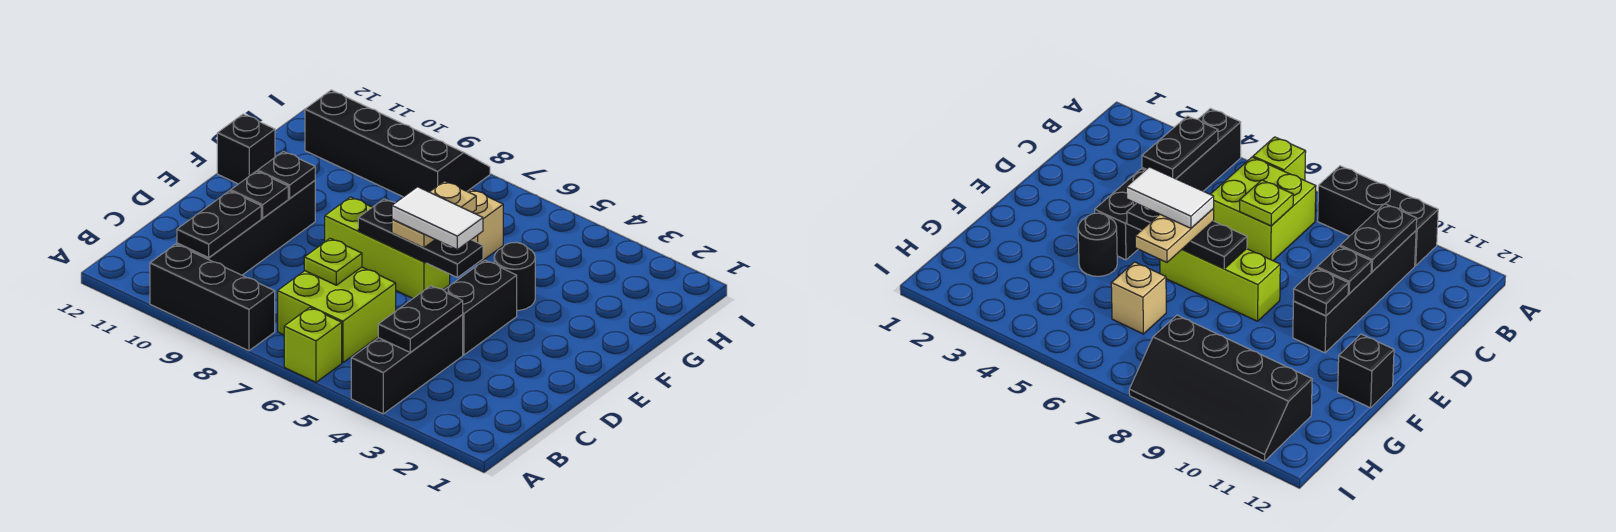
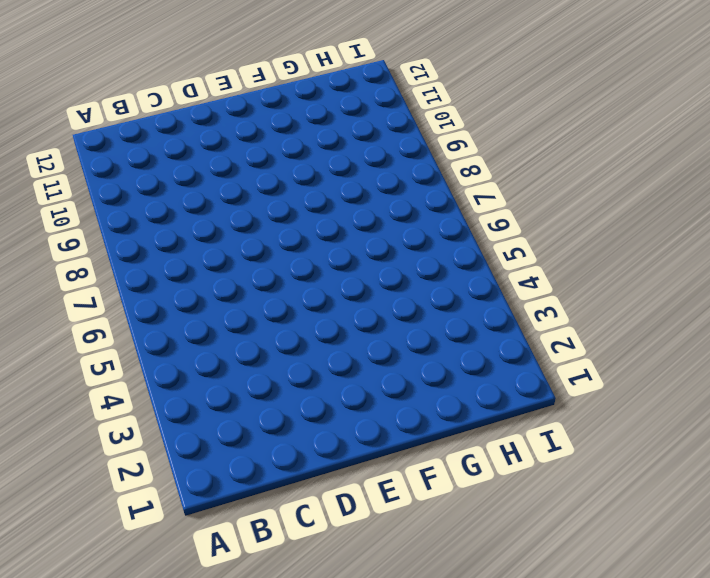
none -> black brick A4:C4 level 1
none -> lime brick A6 level 1
none -> black brick A8:A10 level 1

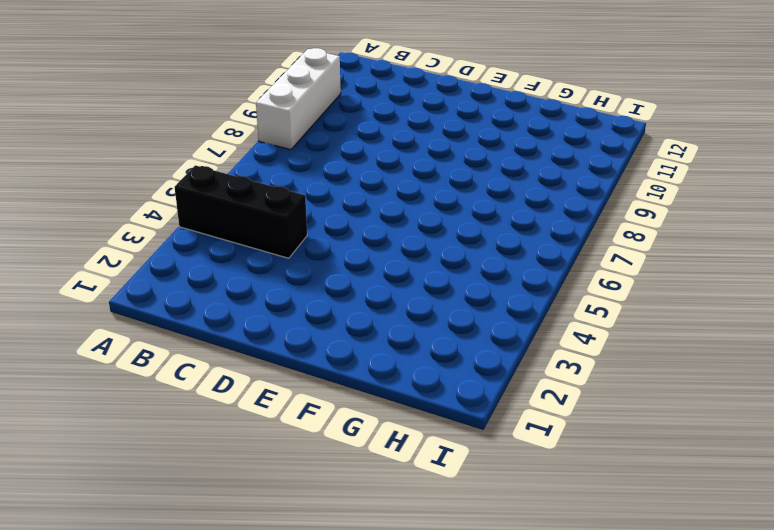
white brick A8:A10 level 1 -> black brick A8:A10 level 1
none -> lime brick A6 level 1
none -> lime brick B6:C7 level 1
none -> black brick B10:E10 level 1

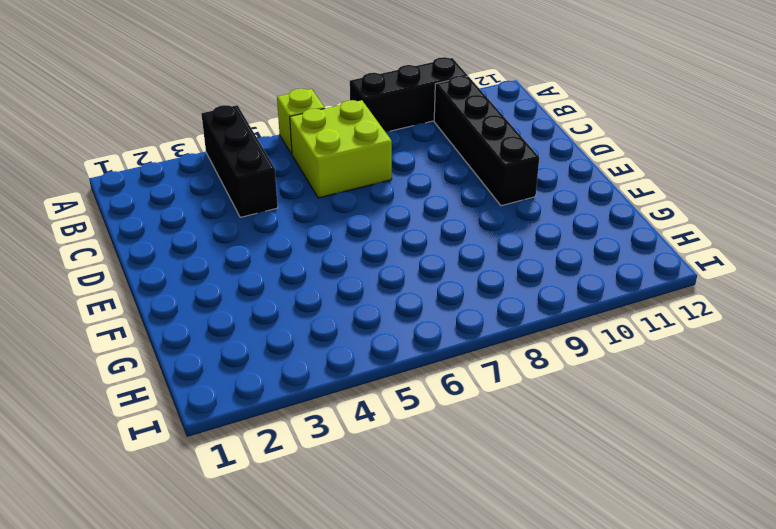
none -> black brick D4:E4 level 1
none -> lime brick E6:E8 level 1
none -> black round brick F4 level 1

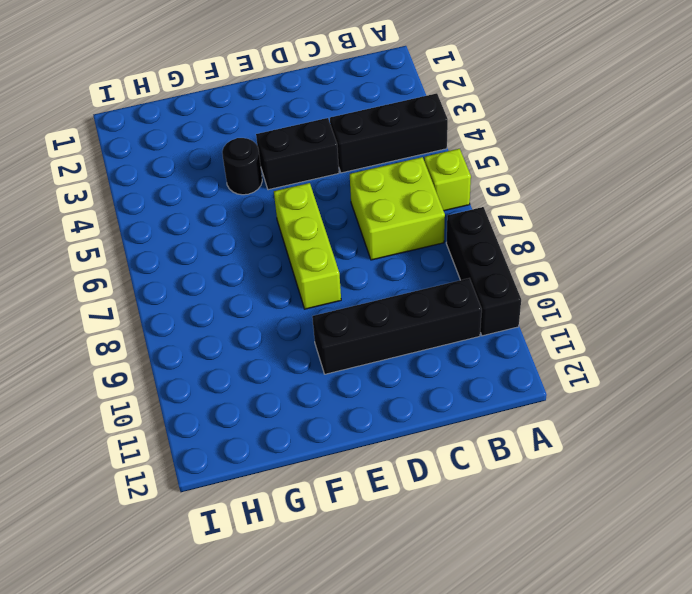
none -> black brick F12 level 1
none -> tan brick G6 level 1
none -> black slope H8:I11 level 1 top H

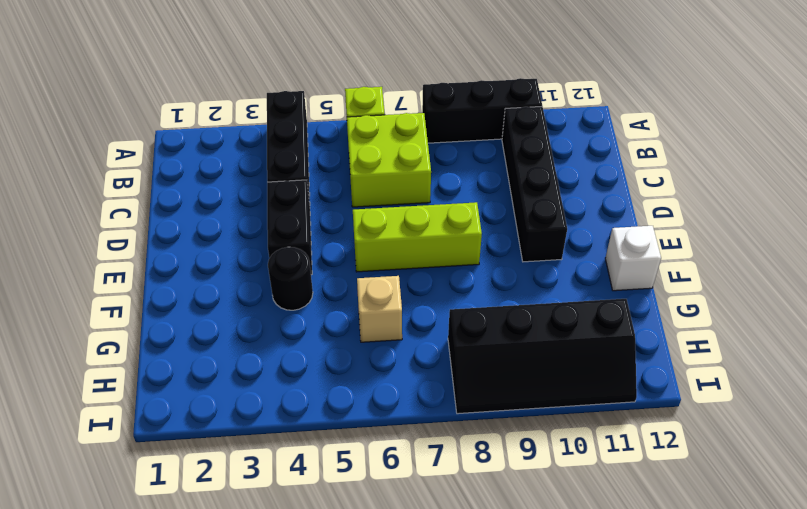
white brick F12 level 1 -> black brick F12 level 1
none -> black plate B4:C4 level 2
none -> black plate B10:C10 level 2
none -> lime plate C7 level 2

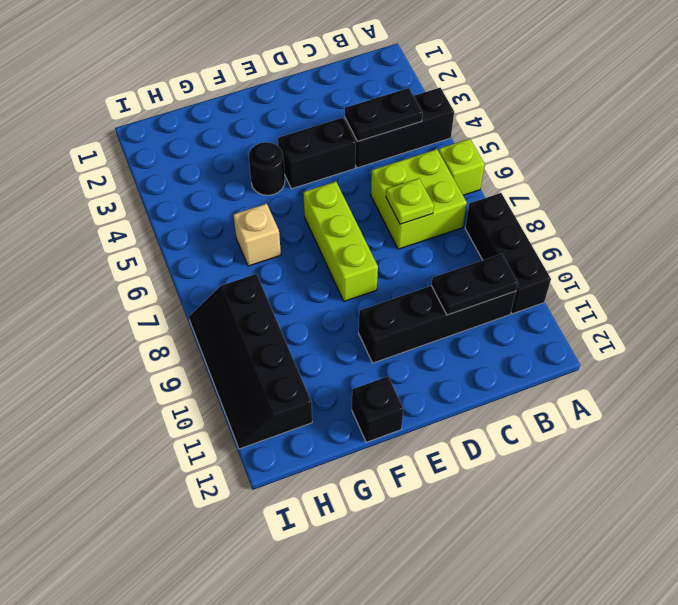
none -> black plate D10 level 2
none -> black plate E5:E7 level 2
none -> black plate E10 level 2

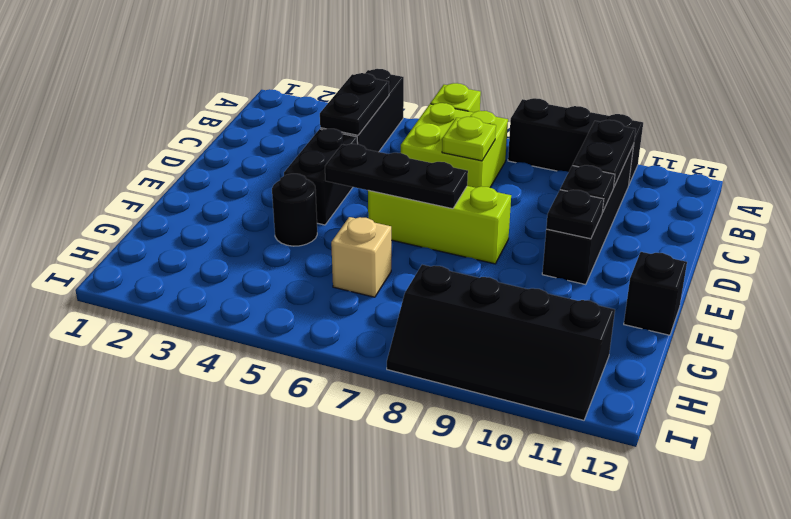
none -> tan plate E6:F6 level 3
none -> white tile E5:E6 level 4

